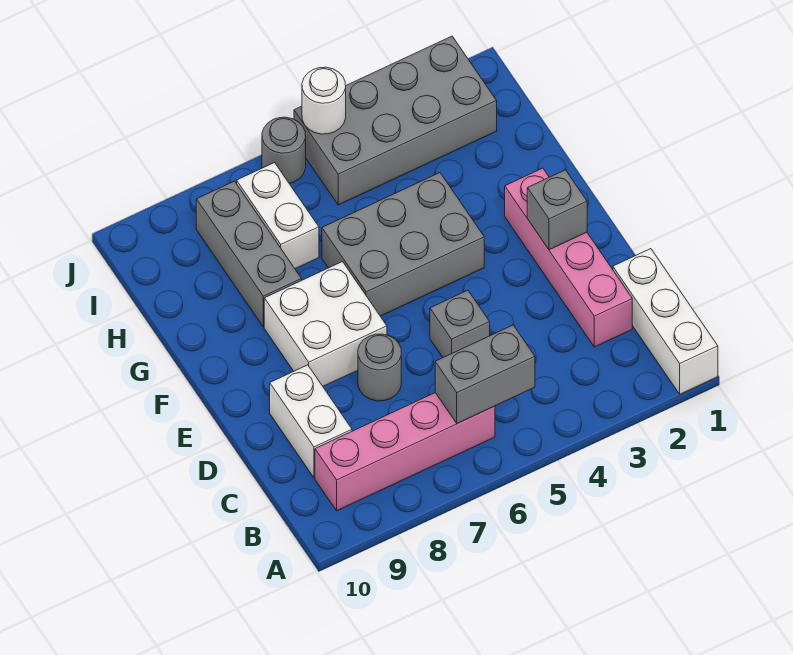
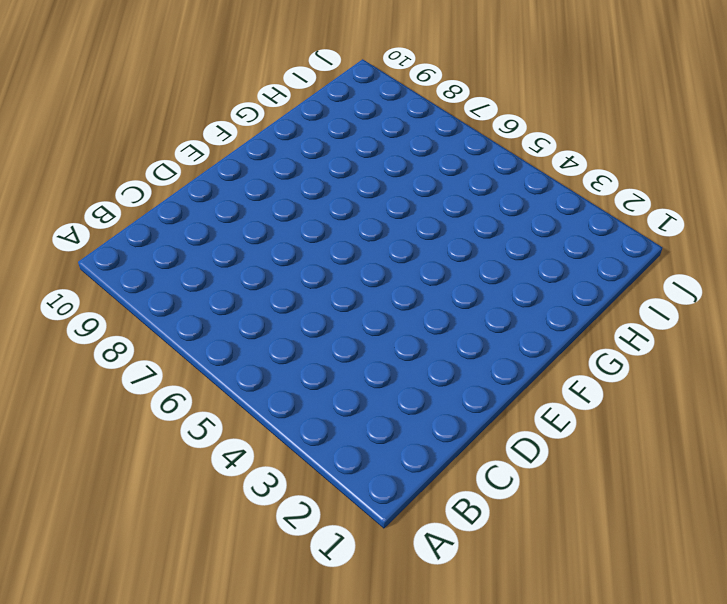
none -> white brick A1:C1 level 1
none -> pink brick B6:B9 level 1
none -> pink brick C2:F2 level 1

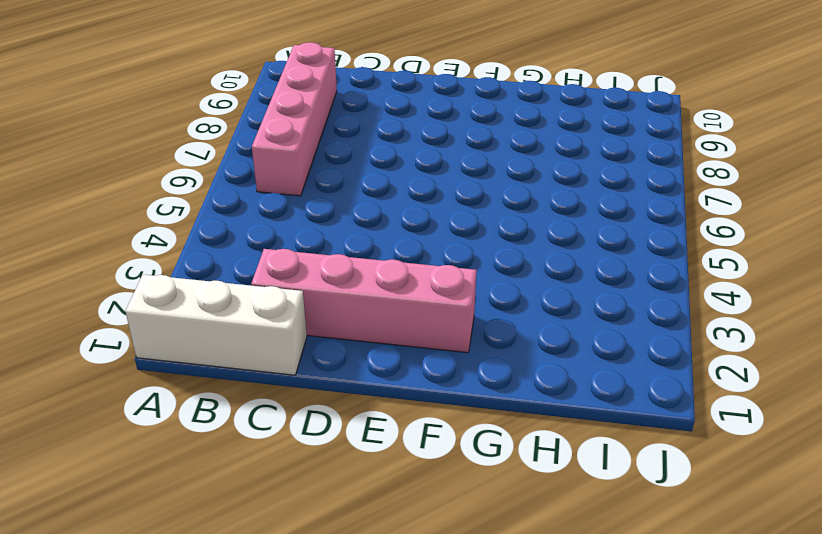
none -> white brick C9:D9 level 1
none -> grey brick D5 level 1
none -> grey round brick D7 level 1

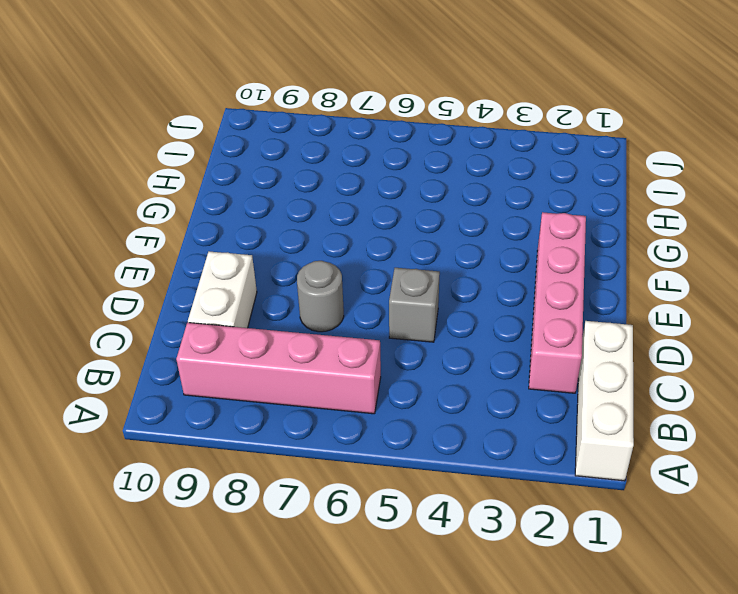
none -> white brick E7:F8 level 1
none -> grey brick F4:G6 level 1
none -> grey brick G8:I8 level 1

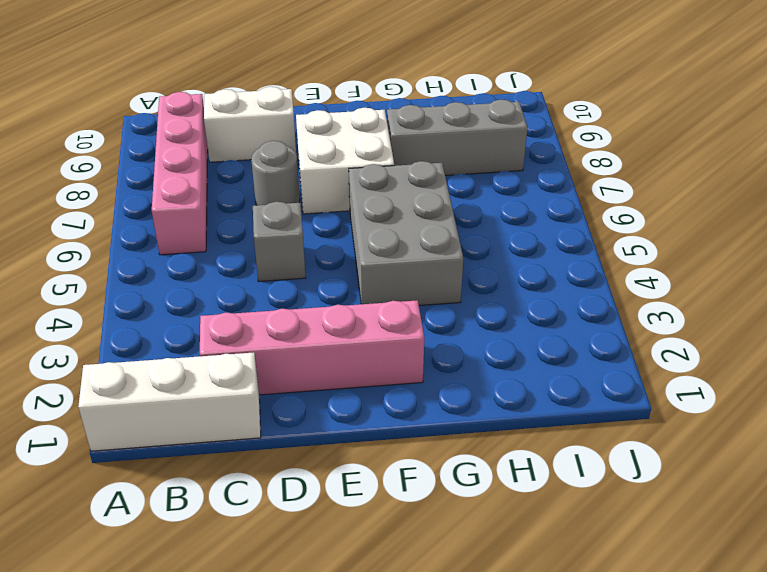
none -> white brick H7:I7 level 1
none -> grey brick I2:J5 level 1
none -> grey round brick J6 level 1

